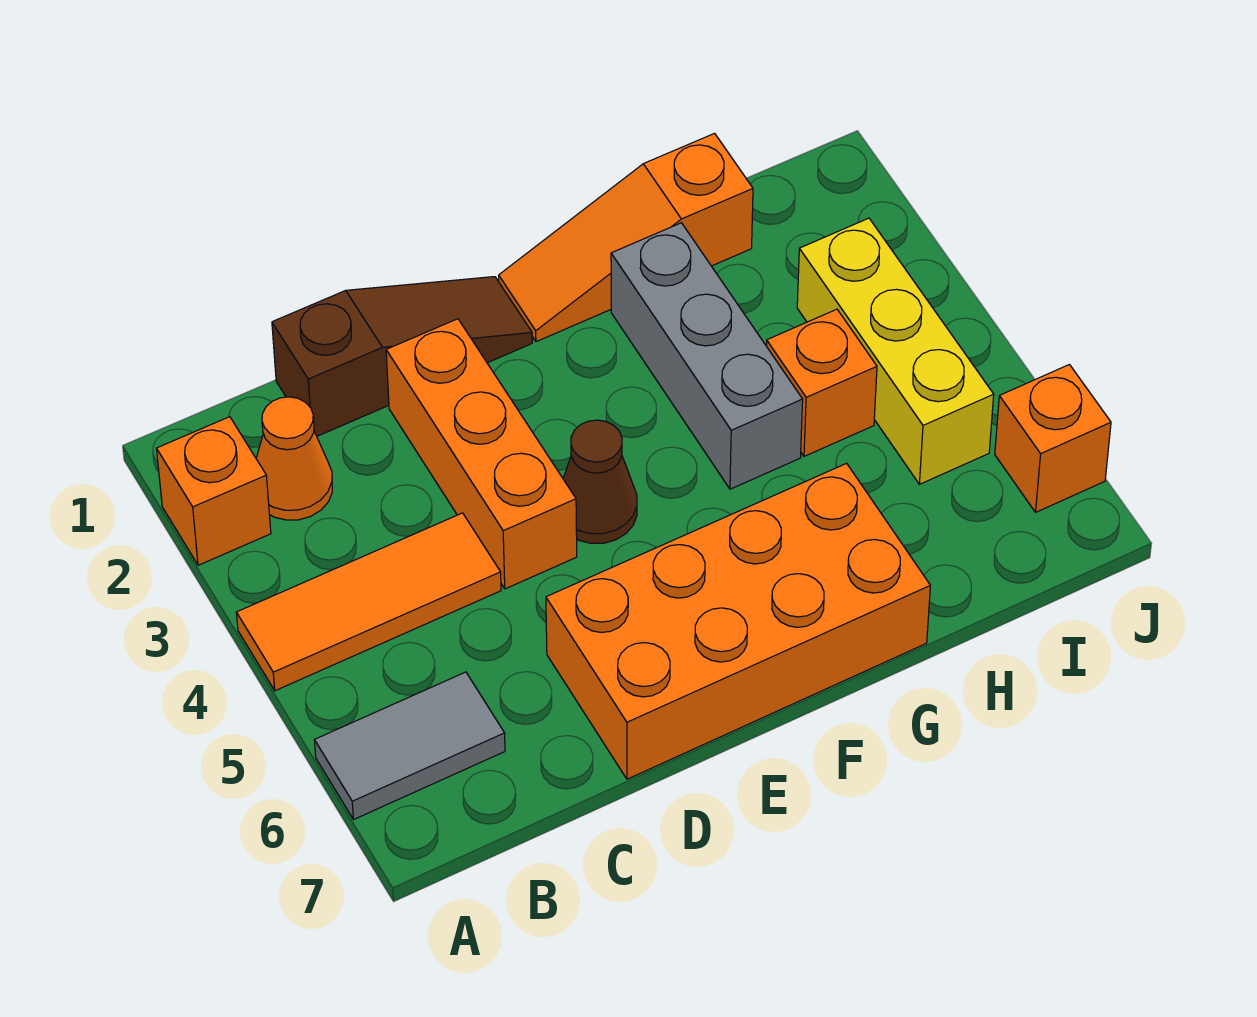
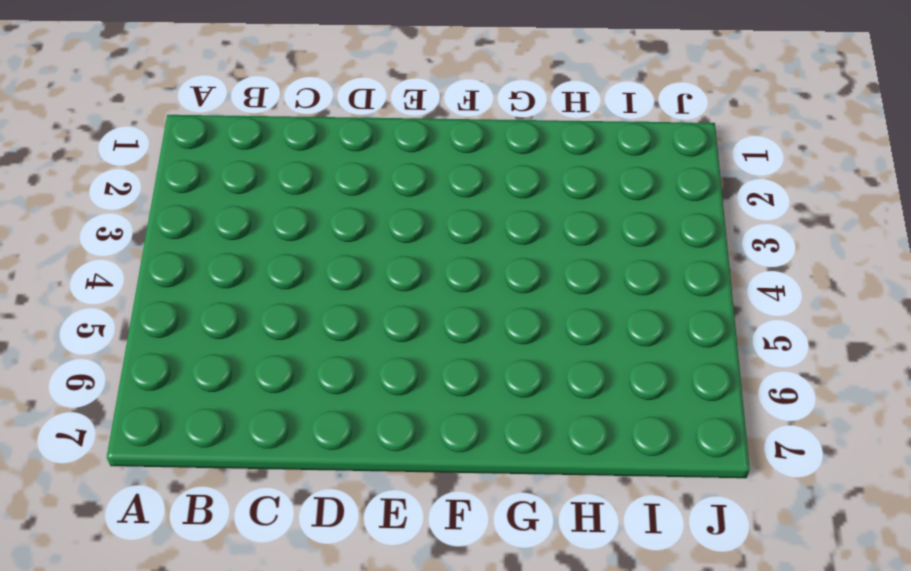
none -> orange brick A2 level 1
none -> orange tile A4:C4 level 1
none -> grey tile A6:B6 level 1

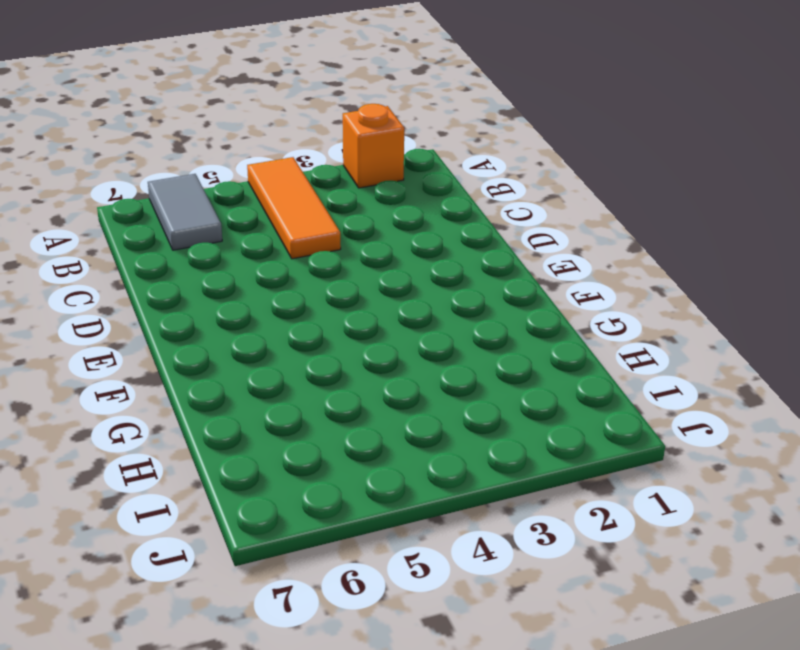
none -> orange cone B2 level 1
none -> brown slope C1:E1 level 1 top C
none -> orange brick D2:D4 level 1

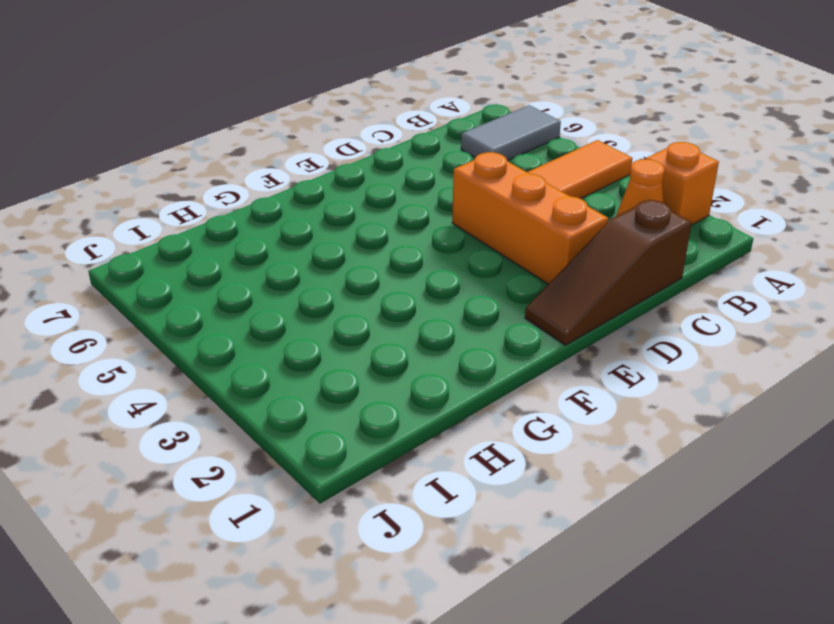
none -> orange brick D6:G7 level 1
none -> brown cone E4 level 1
none -> orange slope F1:H1 level 1 top H

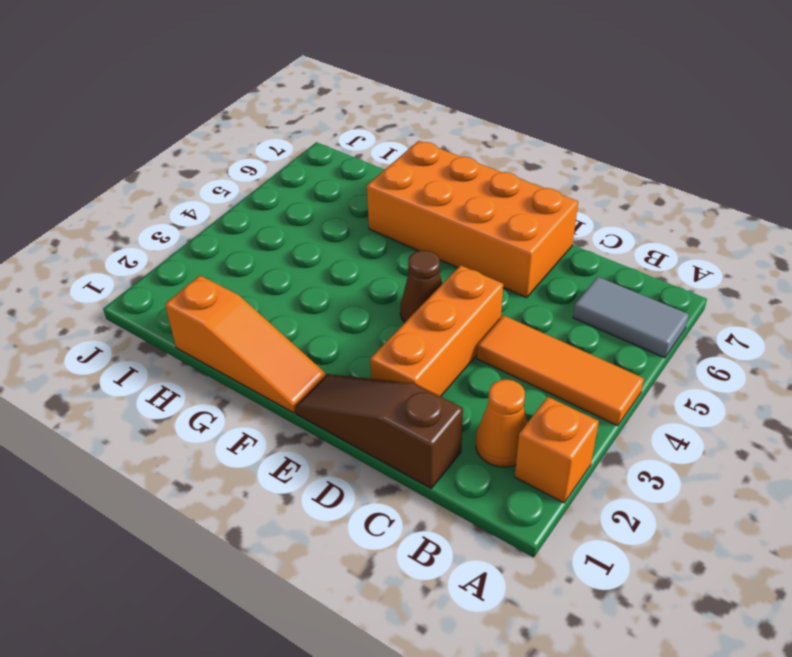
none -> grey brick G2:G4 level 1
none -> orange brick H4 level 1
none -> yellow brick I3:I5 level 1

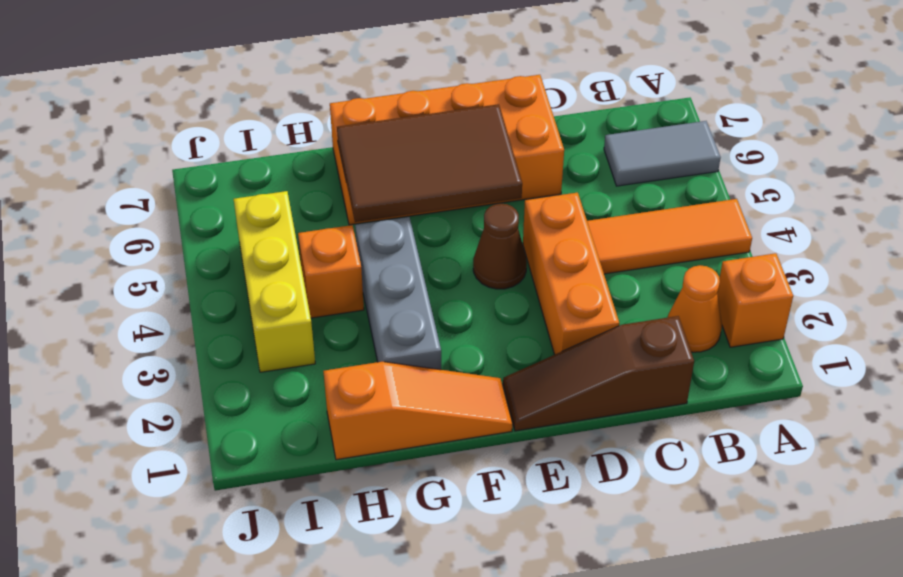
brown tile E5:G6 level 2 -> none
none -> orange brick J6 level 1

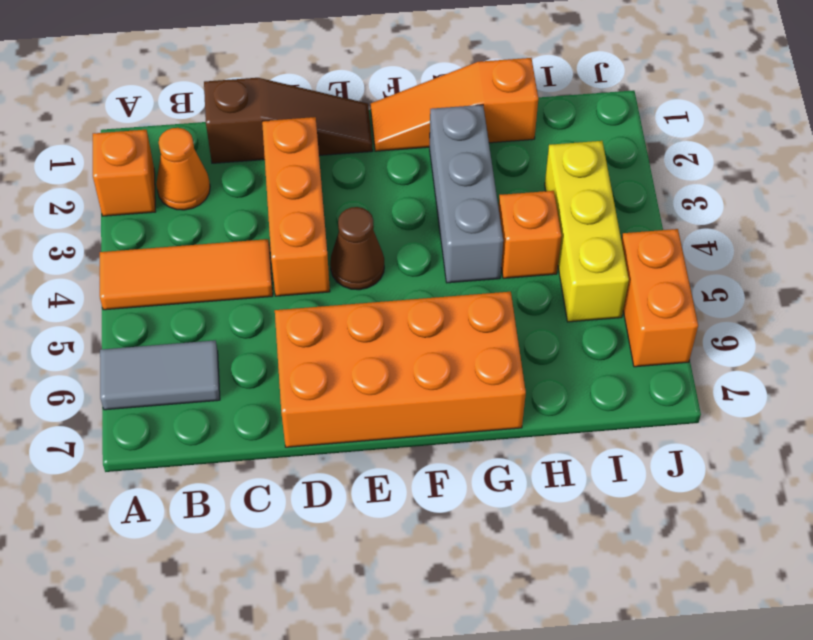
orange brick J5:J6 level 1 -> orange brick J6 level 1

